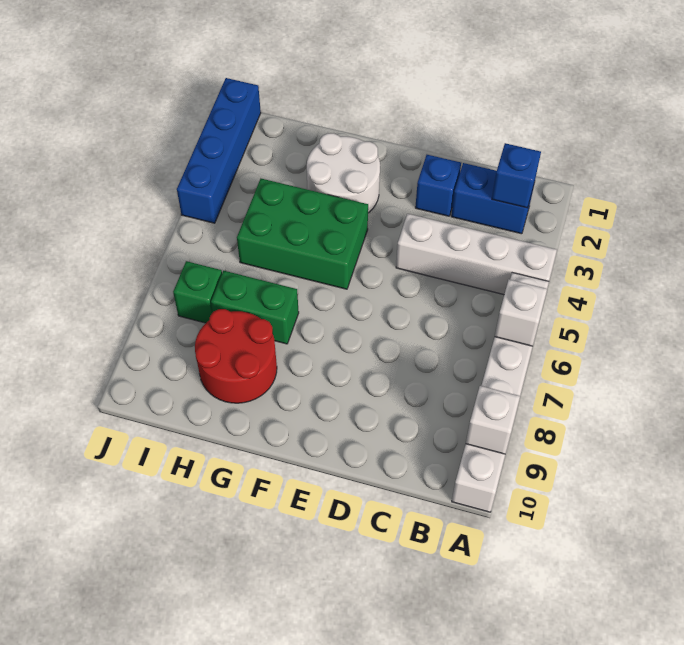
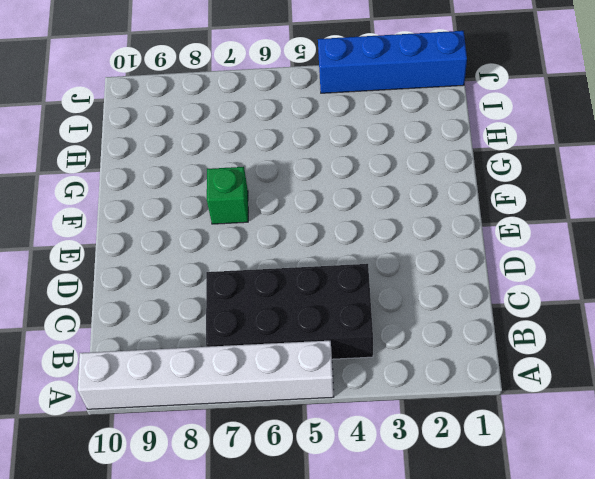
black brick B4:C7 level 1 -> white brick A4:D4 level 1
green brick F7 level 1 -> green brick I7 level 1
none -> blue brick B2:C2 level 1
none -> blue brick D2 level 1
none -> white round brick F2:G3 level 1

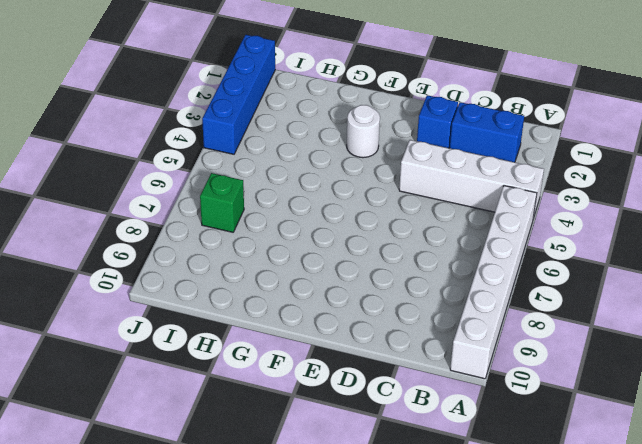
white round brick F3 level 1 -> white round brick F2:G3 level 1
none -> green brick F4:H5 level 1
none -> green brick G7:H7 level 1
none -> red round brick G8:H9 level 1

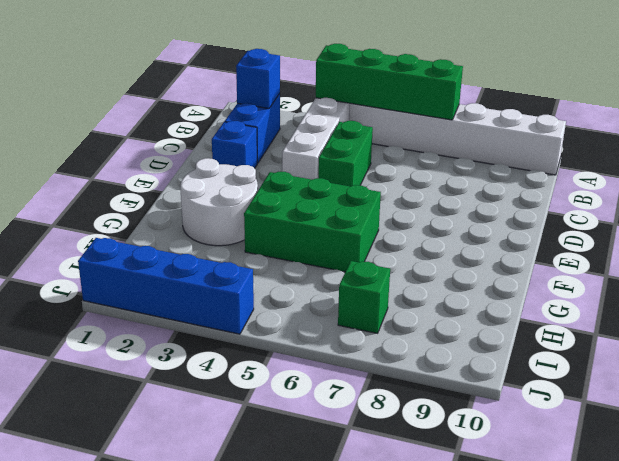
green brick A4:A7 level 2 -> white brick A6 level 2
green brick C5:D5 level 1 -> green brick G7:H7 level 1
green brick F4:G6 level 1 -> green brick F4:H5 level 1
none -> red round brick G8:H9 level 1
none -> white brick A9 level 2

